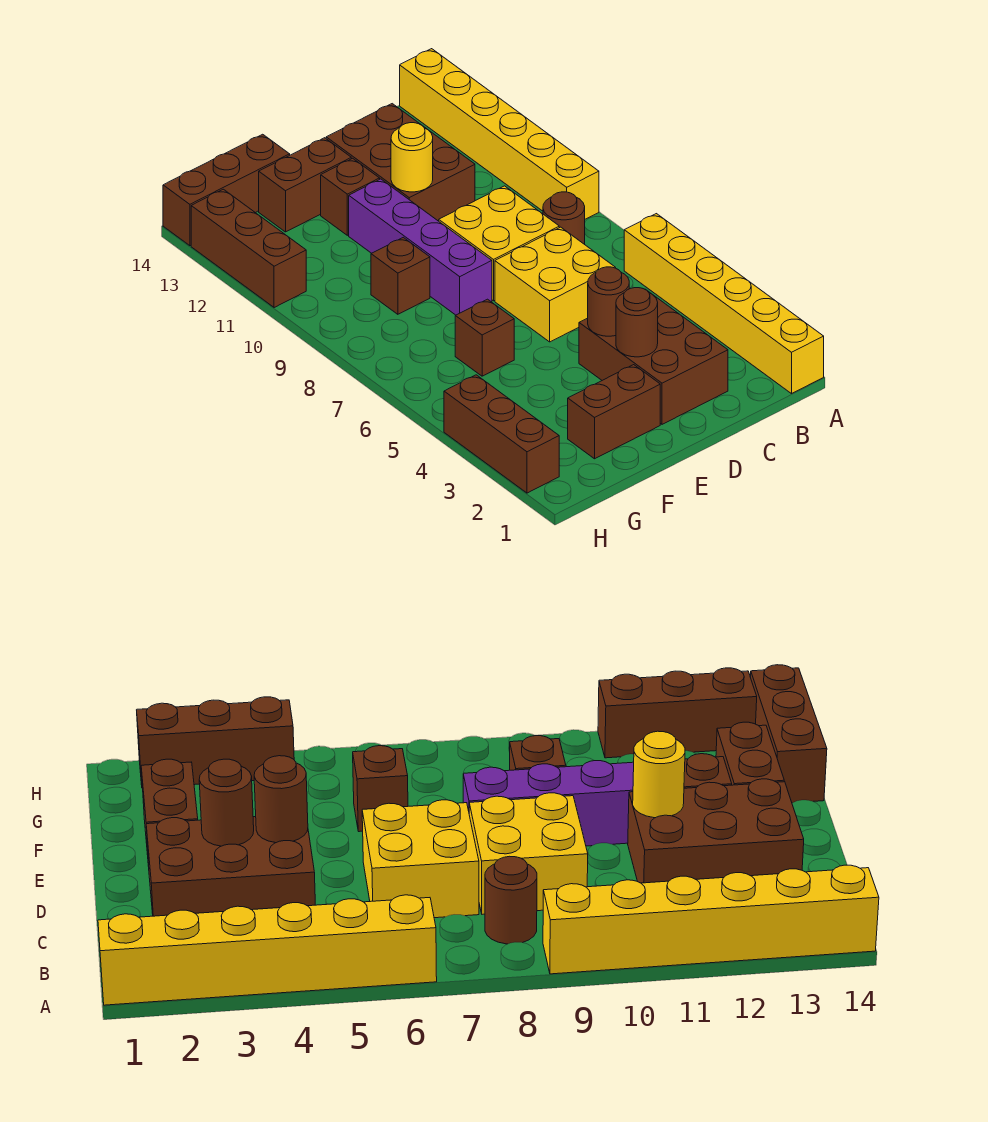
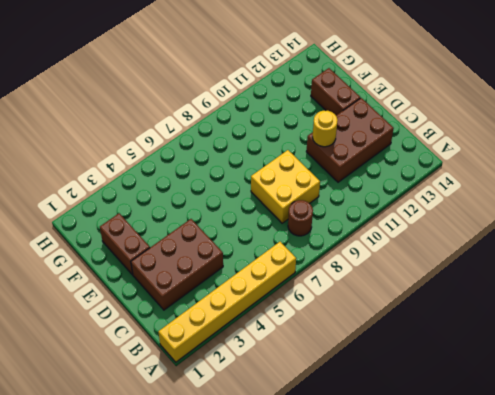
none -> yellow brick A9:A14 level 1
none -> yellow brick C6:D7 level 1
none -> purple brick E8:E11 level 1

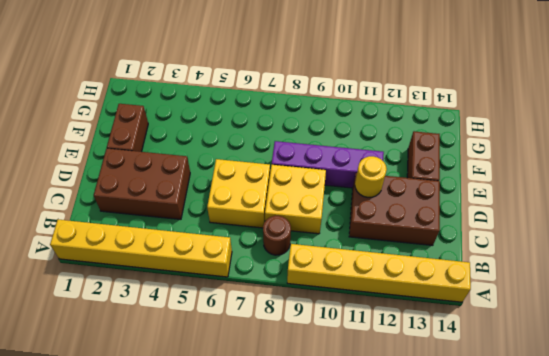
none -> brown brick E12 level 1
none -> brown brick F6 level 1
none -> brown brick F9 level 1

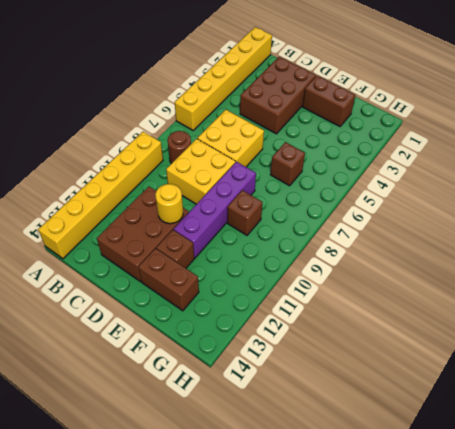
none -> brown brick F14:H14 level 1
none -> brown brick H2:H4 level 1
none -> brown brick H11:H13 level 1

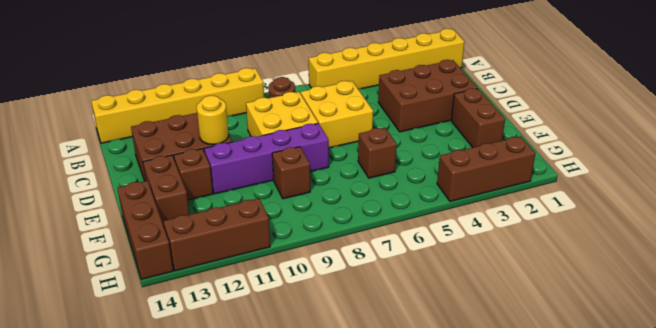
none -> brown round brick D3 level 2
none -> brown round brick D4 level 2

